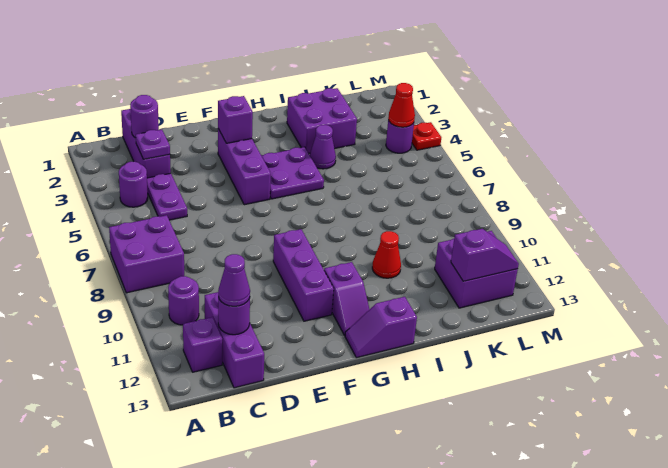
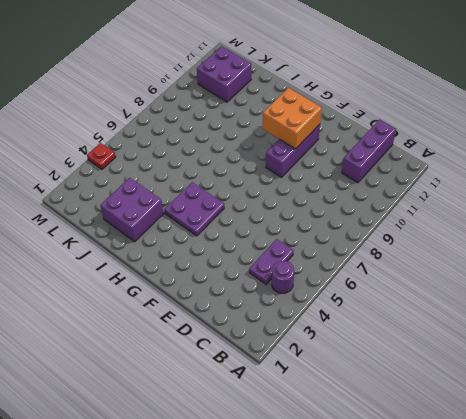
orange brick F10:G11 level 2 -> none
none -> purple brick A7:B8 level 1
none -> purple round brick B10 level 1
none -> purple brick B12 level 1

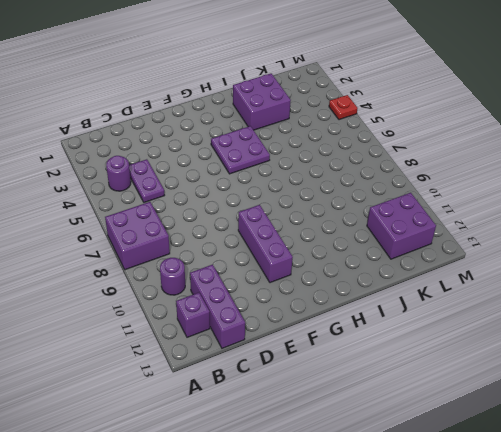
none -> purple brick C1:C3 level 1
none -> purple brick F3:F5 level 1
none -> purple slope G11:G12 level 1 top 11

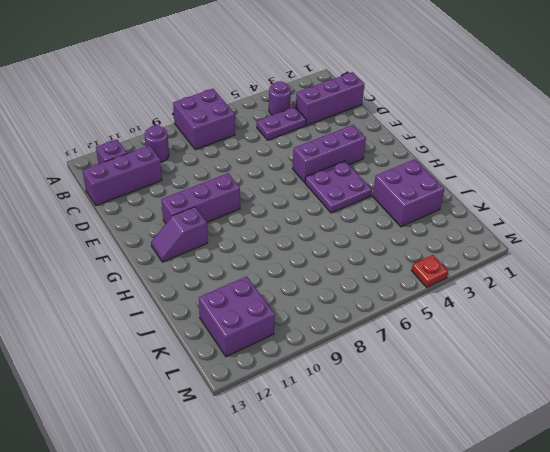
none -> purple slope G13:H13 level 1 top H
none -> purple cone I4 level 1
none -> red cone I10 level 1

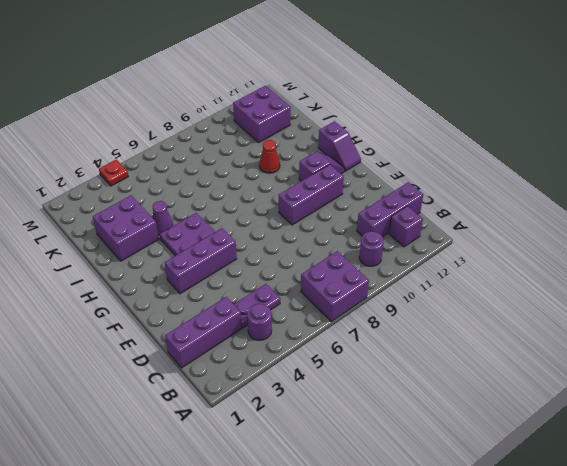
none -> purple round brick L4 level 1
none -> purple round brick C2 level 2
none -> purple plate C3 level 2

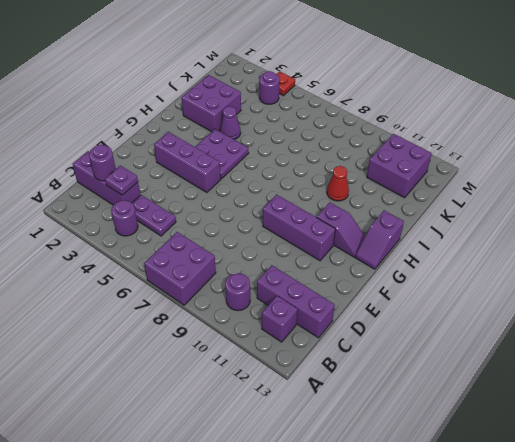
none -> purple round brick C12 level 2
none -> purple brick F3 level 2
none -> purple slope K12:L12 level 2 top K

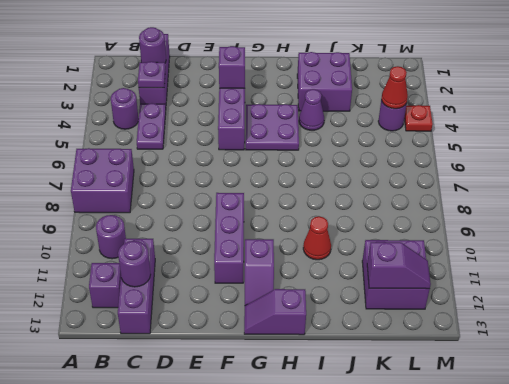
none -> purple cone C12 level 3

